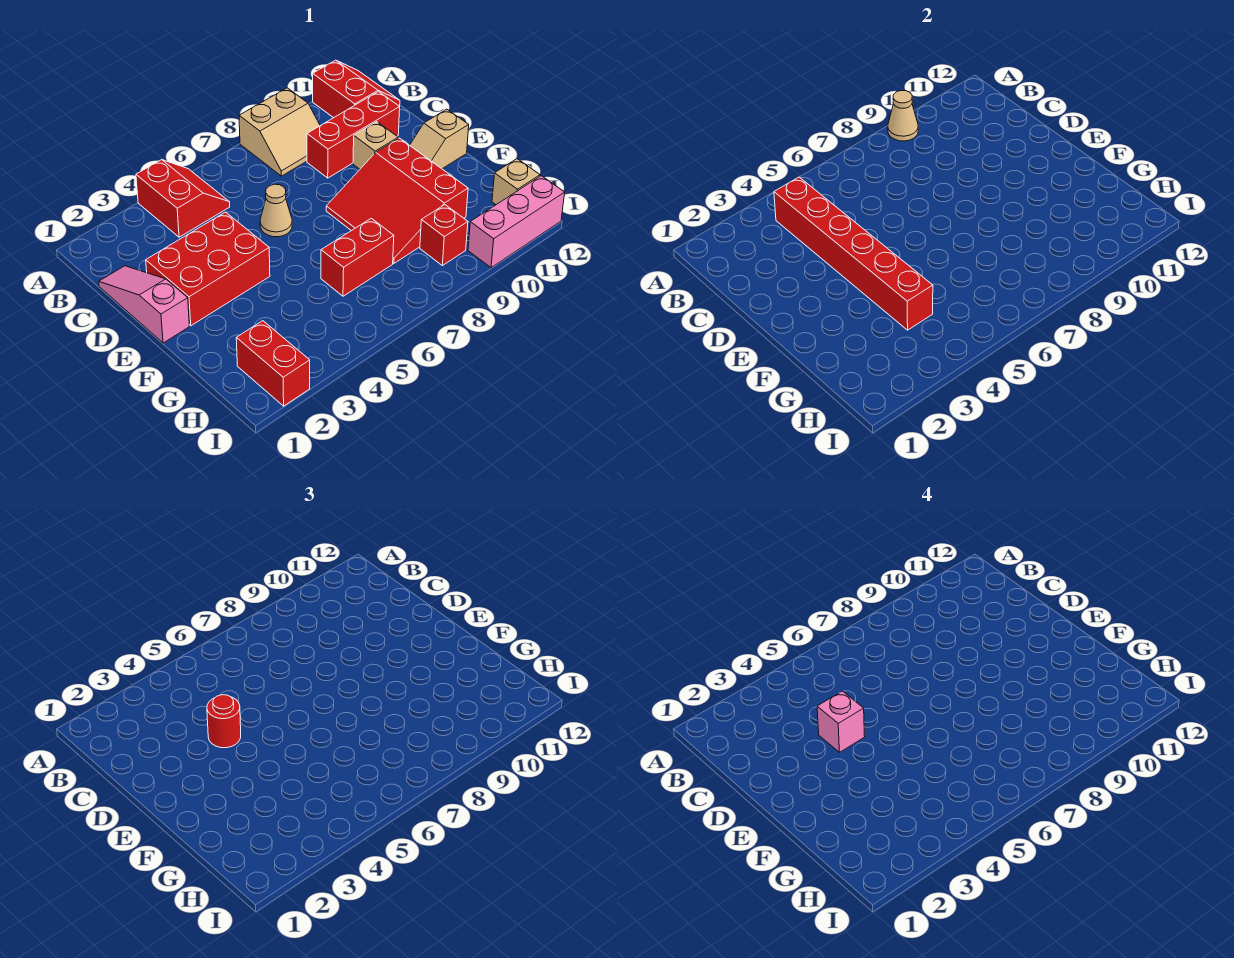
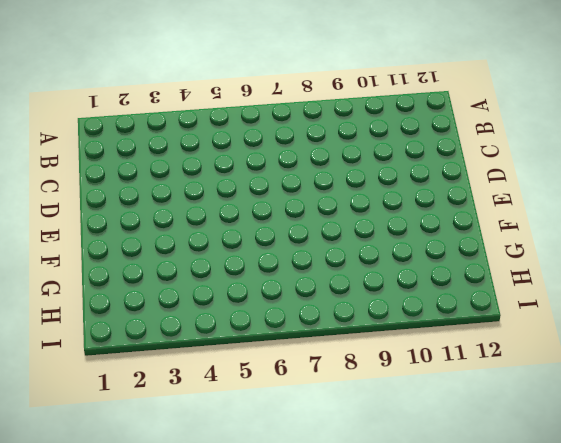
none -> red slope A4:B5 level 1 top 4
none -> tan slope A8:B9 level 1 top A
none -> red slope A11:B12 level 1 top 11

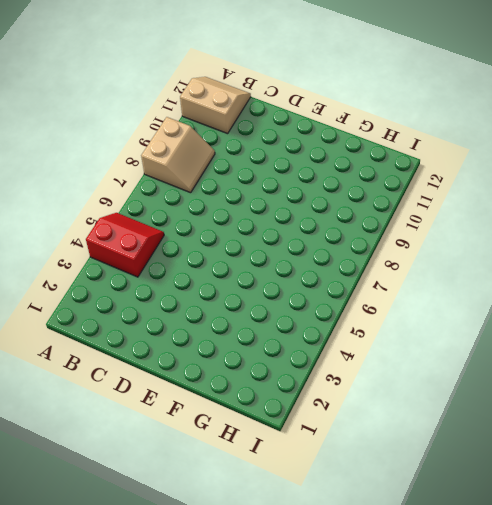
tan slope A11:B12 level 1 top 11 -> red slope A11:B12 level 1 top 11
none -> pink slope C1:E1 level 1 top E
none -> red brick C9:C11 level 1
none -> red brick D2:E4 level 1

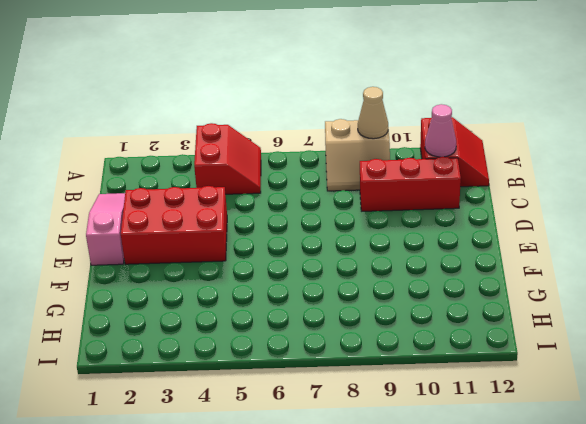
pink cone B11 level 2 -> none
none -> tan cone D6 level 1
none -> tan brick D10 level 1
none -> red slope E8:G10 level 1 top 10

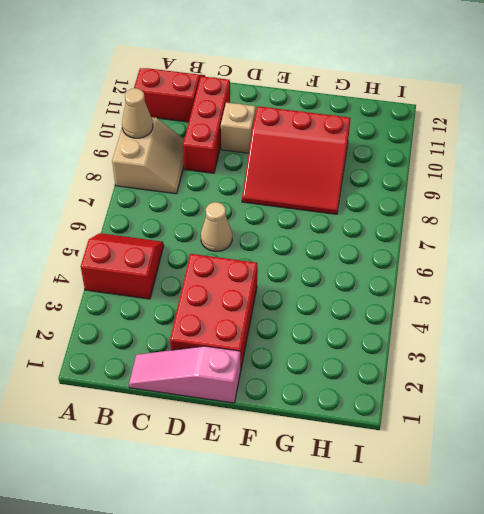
none -> tan slope E11:E12 level 1 top 12
none -> red brick G6:G7 level 1
none -> red brick H2:I2 level 1

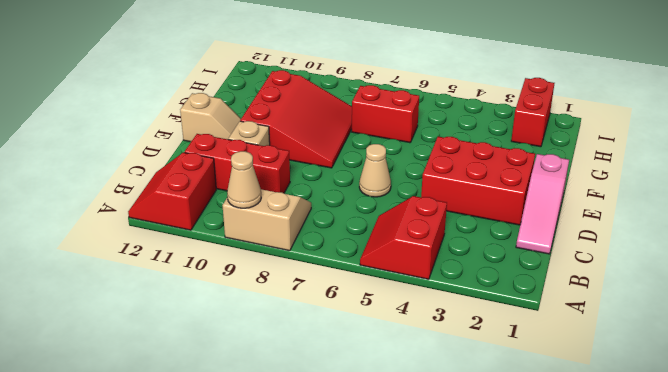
none -> red brick H9 level 1
none -> tan brick H12 level 1
none -> pink brick I10:I12 level 1

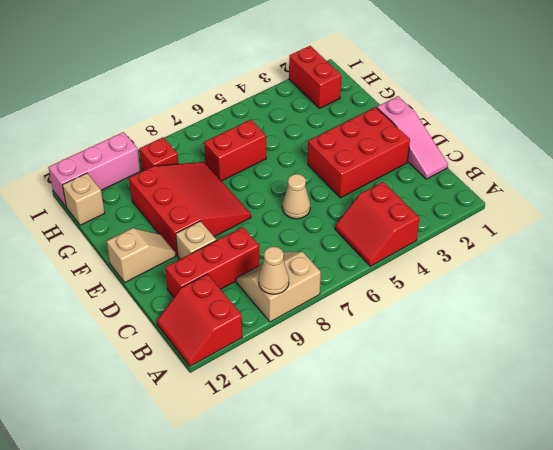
none -> red brick B4:G4 level 2
none -> red round brick D4 level 3
none -> pink brick D4 level 4

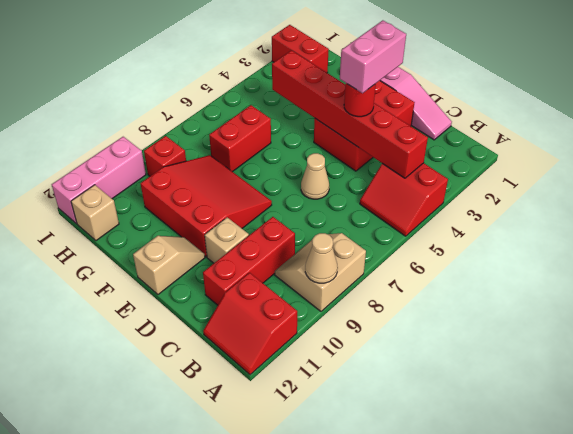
pink brick D3:D4 level 4 -> pink brick D4 level 4

